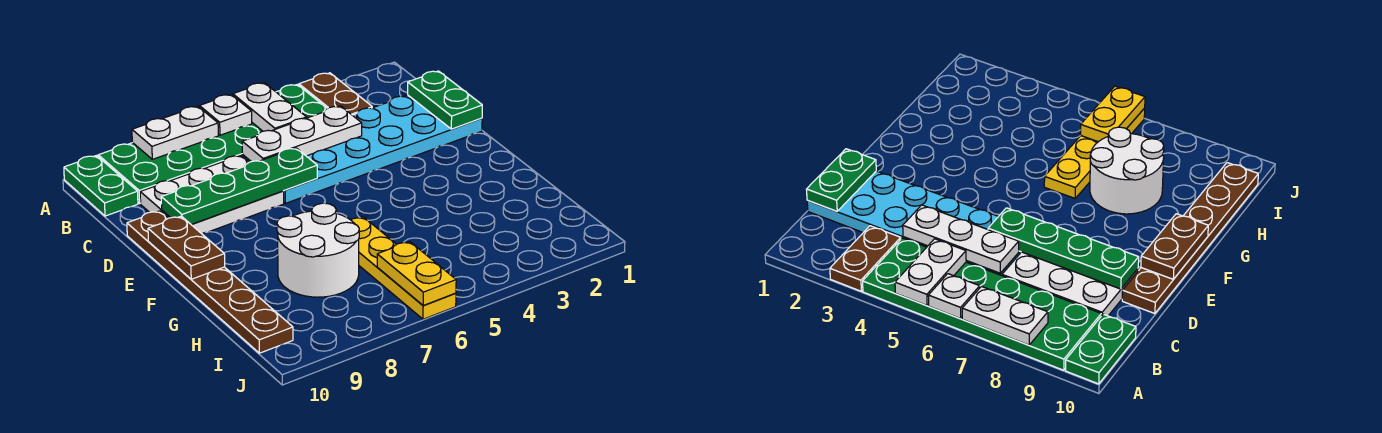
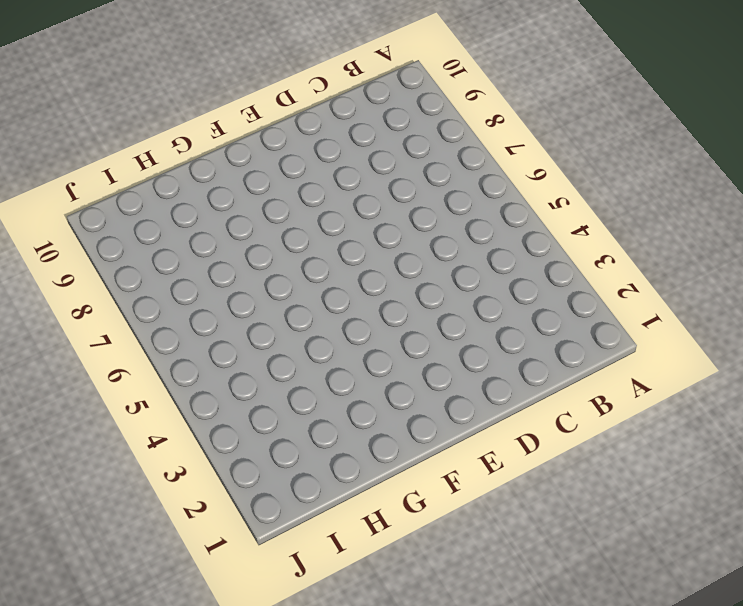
none -> brown plate A3:B3 level 1
none -> green plate A4:B9 level 1
none -> green plate A10:B10 level 1

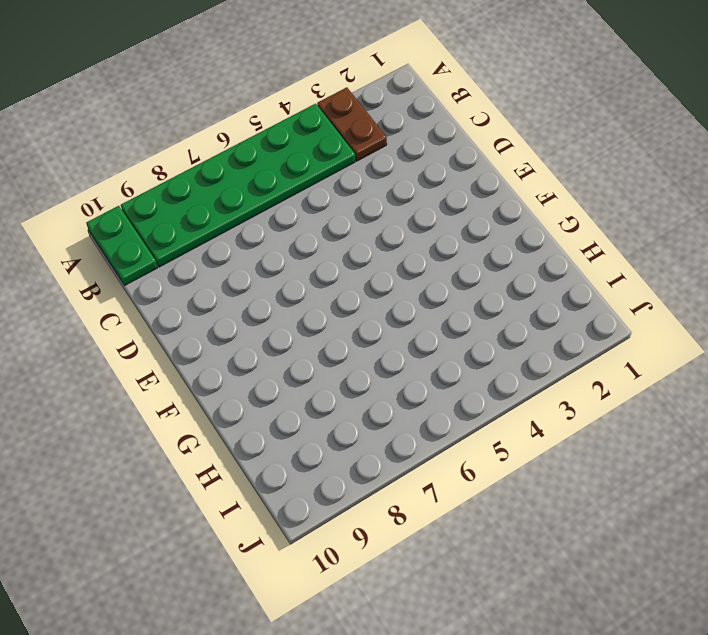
none -> cyan plate C1:D6 level 1
none -> white plate C7:D9 level 1
none -> brown plate D10:I10 level 1

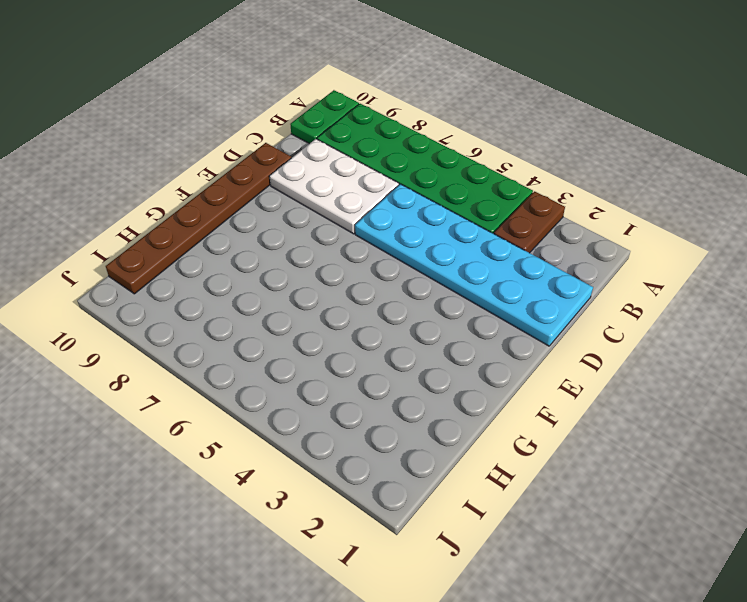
none -> yellow plate G6:J6 level 1
none -> white round brick G7:H8 level 1
none -> white plate A5:B5 level 2

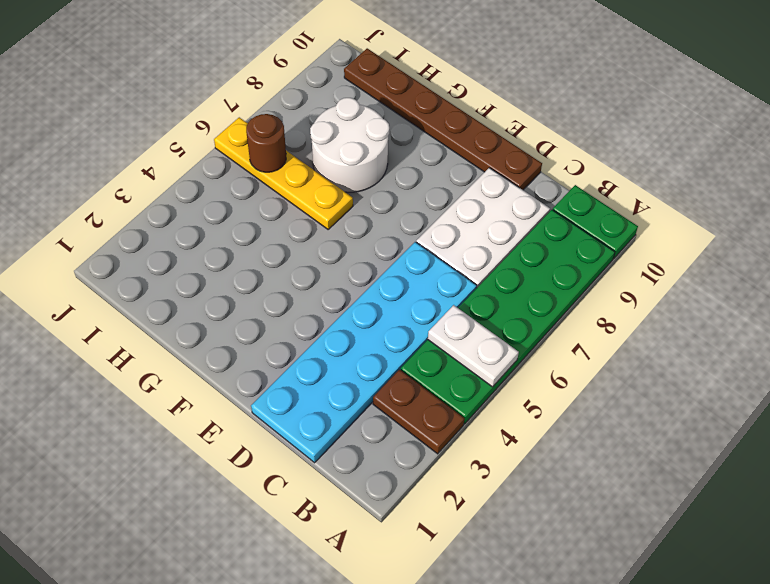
brown round brick I6 level 2 -> yellow plate I6:J6 level 2
none -> white plate A6 level 2
none -> white plate A7:A8 level 2
none -> green plate C1:D1 level 2

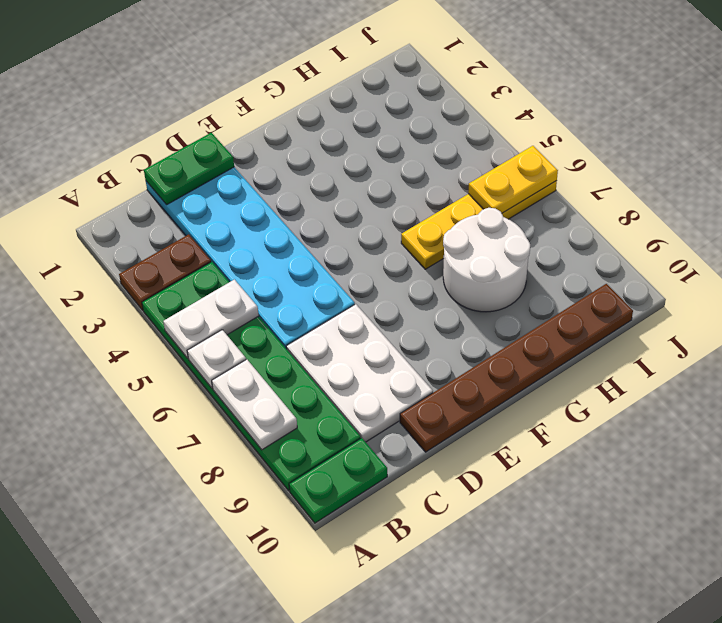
none -> white plate C4:C6 level 2
none -> green plate D6:D9 level 2
none -> brown plate E10:F10 level 2

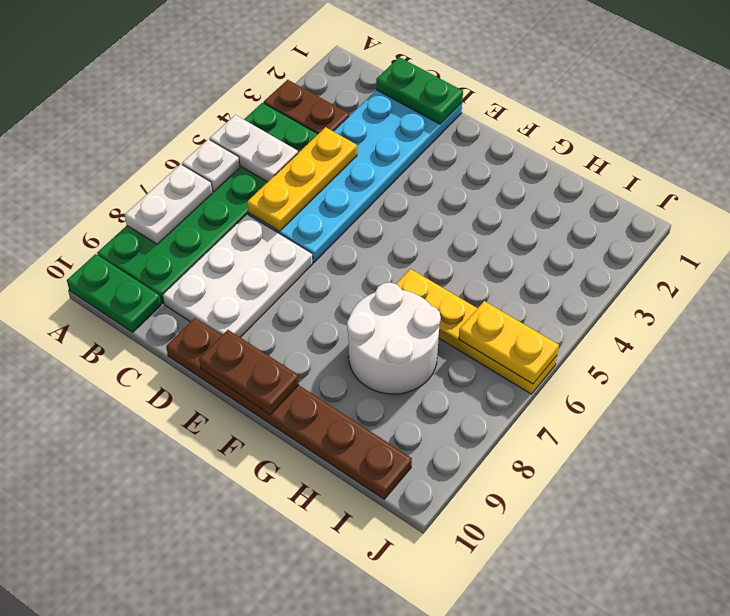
yellow plate C4:C6 level 2 -> white plate C4:C6 level 2
none -> green plate D6:D9 level 2

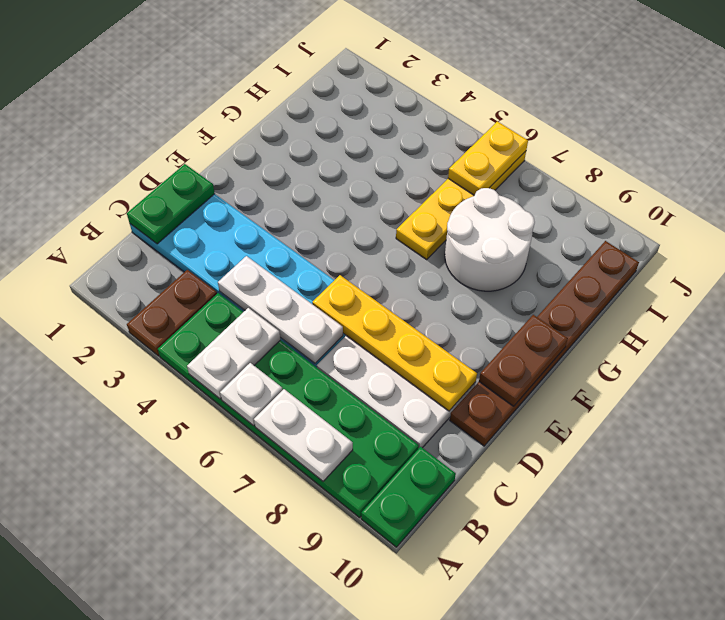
yellow plate D6:D9 level 2 -> green plate D6:D9 level 2

